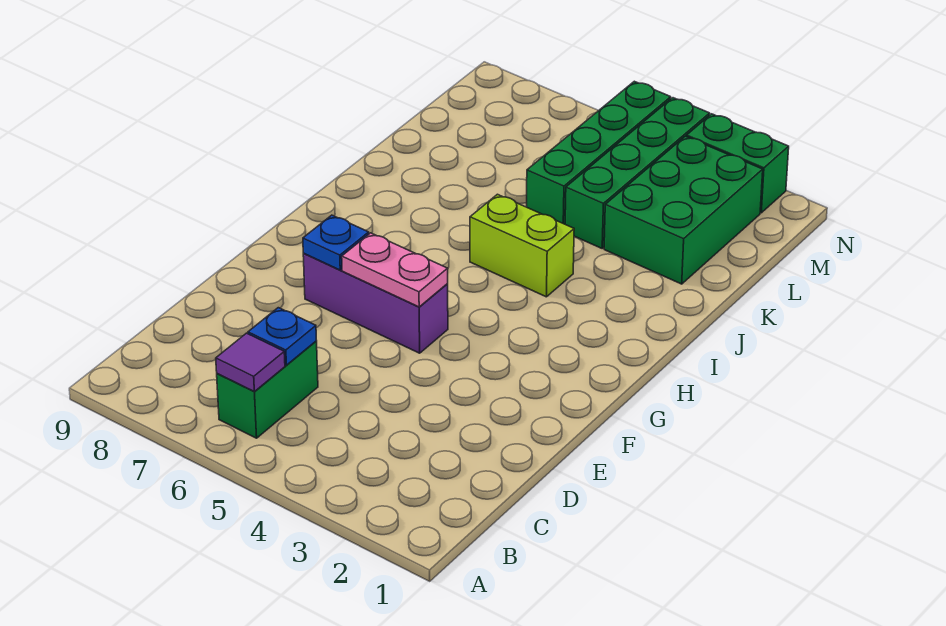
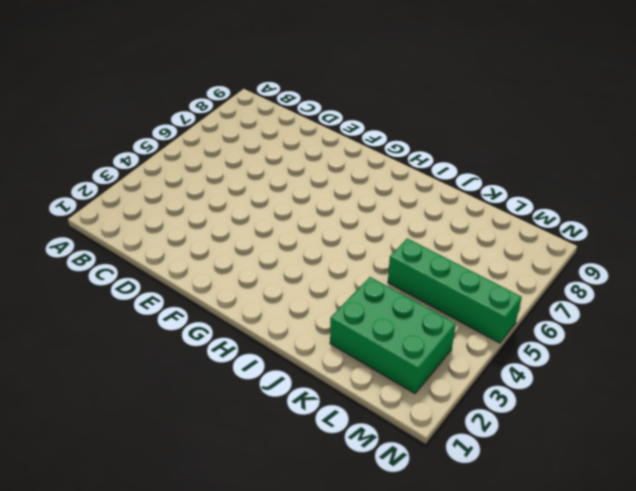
none -> green brick B6:C6 level 1
none -> purple brick F5:F7 level 1

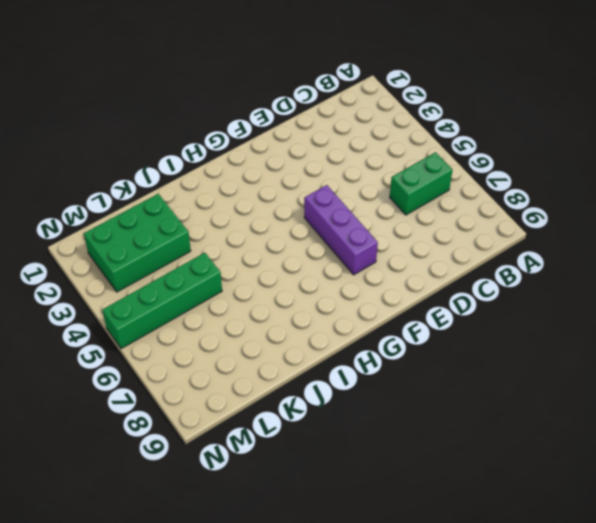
none -> lime brick I4:I5 level 1
none -> green brick K4:N4 level 1

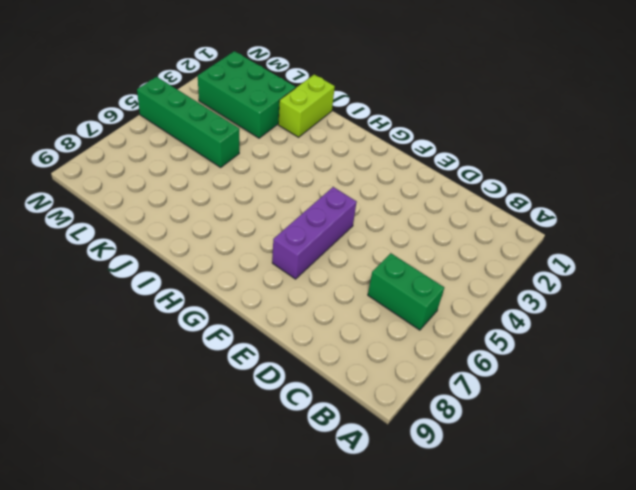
lime brick J1:J2 level 1 -> lime brick I4:I5 level 1
none -> green brick K4:N4 level 1
none -> green brick N2:N3 level 1

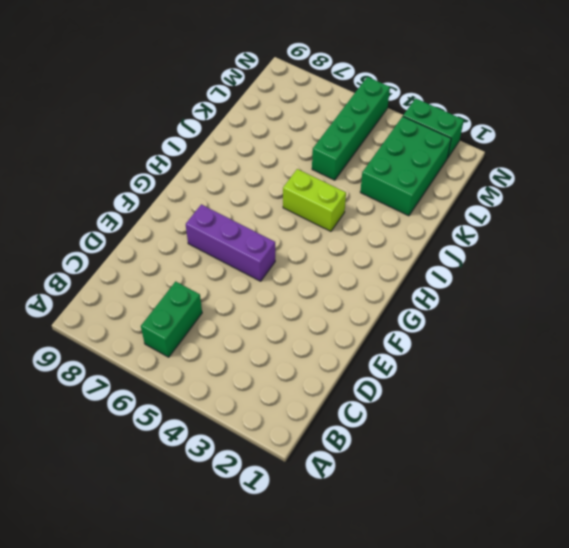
none -> green brick K4:N4 level 1
none -> purple tile B6 level 2

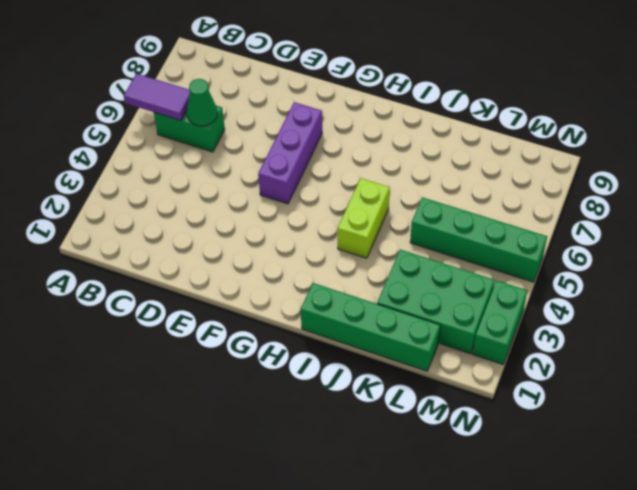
purple tile A6:B6 level 2 -> purple tile B6 level 2
green cone C6 level 2 -> blue plate C6 level 2
green brick I1:L1 level 1 -> green brick K4:N4 level 1
none -> pink plate F5:F6 level 2
none -> blue plate F7 level 2

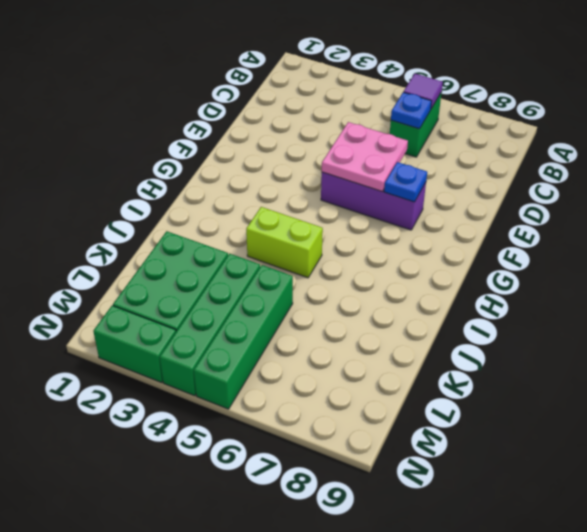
pink plate E5:F6 level 2 -> pink plate F5:F6 level 2

